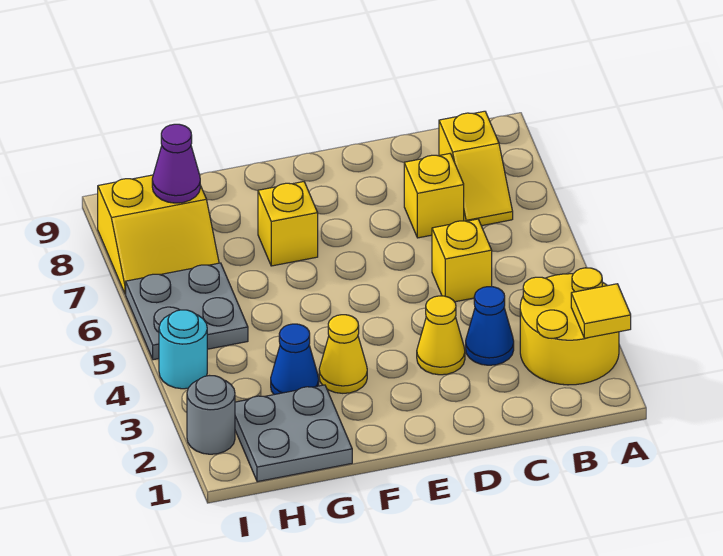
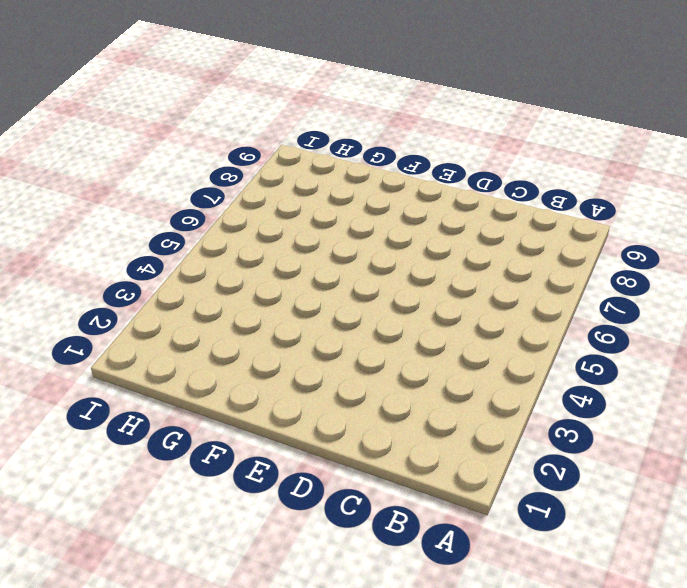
none -> yellow round brick A2:B3 level 1
none -> yellow slope B7:B8 level 1 top 8
none -> blue cone C3 level 1

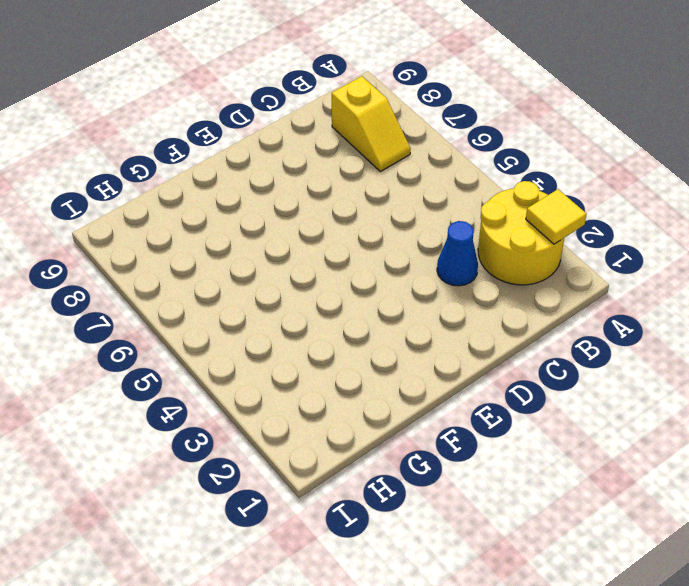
none -> yellow brick C5 level 1
none -> yellow brick C7 level 1
none -> yellow cone D3 level 1

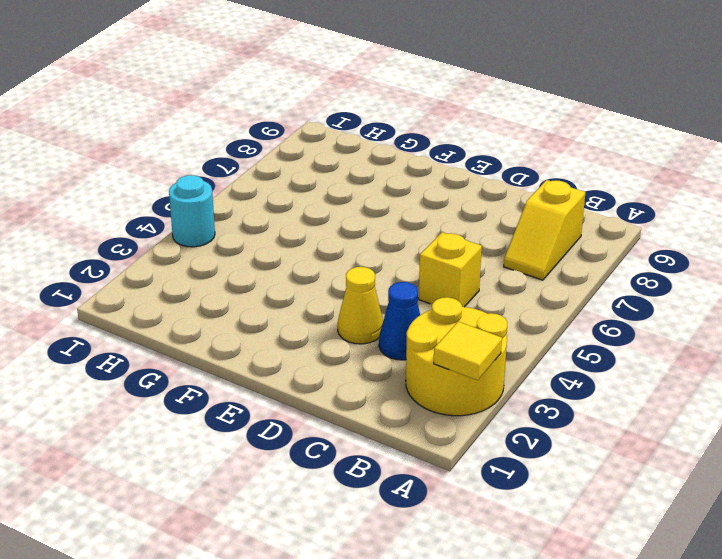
none -> yellow brick C7 level 1
none -> yellow cone F3 level 1
none -> yellow brick F7 level 1

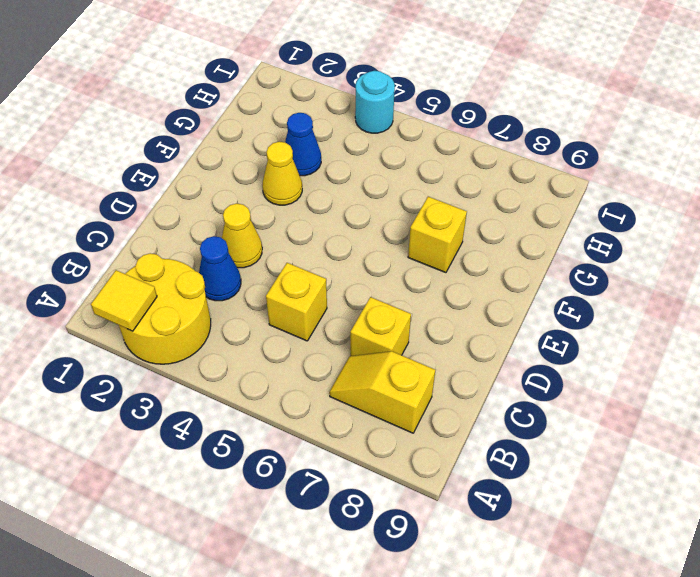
none -> grey plate G1:H2 level 1
none -> grey plate H5:I6 level 1
none -> yellow slope H7:I8 level 1 top 8

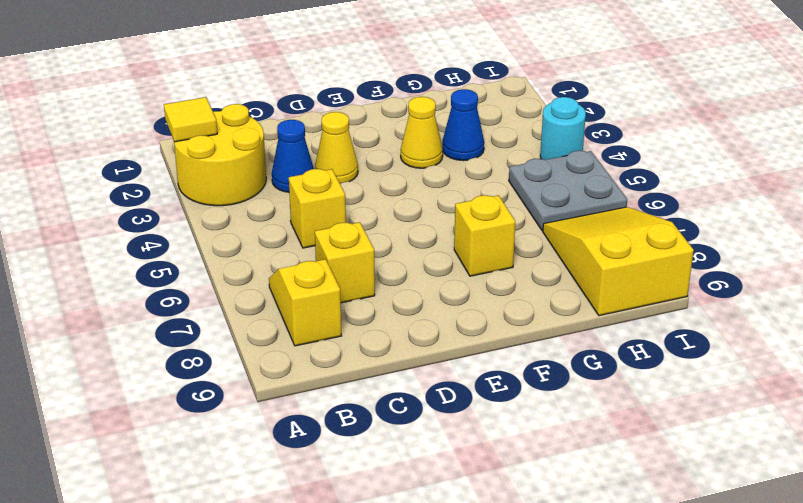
yellow slope H7:I9 level 1 top 9 -> yellow slope H7:I8 level 1 top 8
none -> grey plate G1:H2 level 1
none -> grey round brick I2 level 1
none -> purple cone H8 level 2

